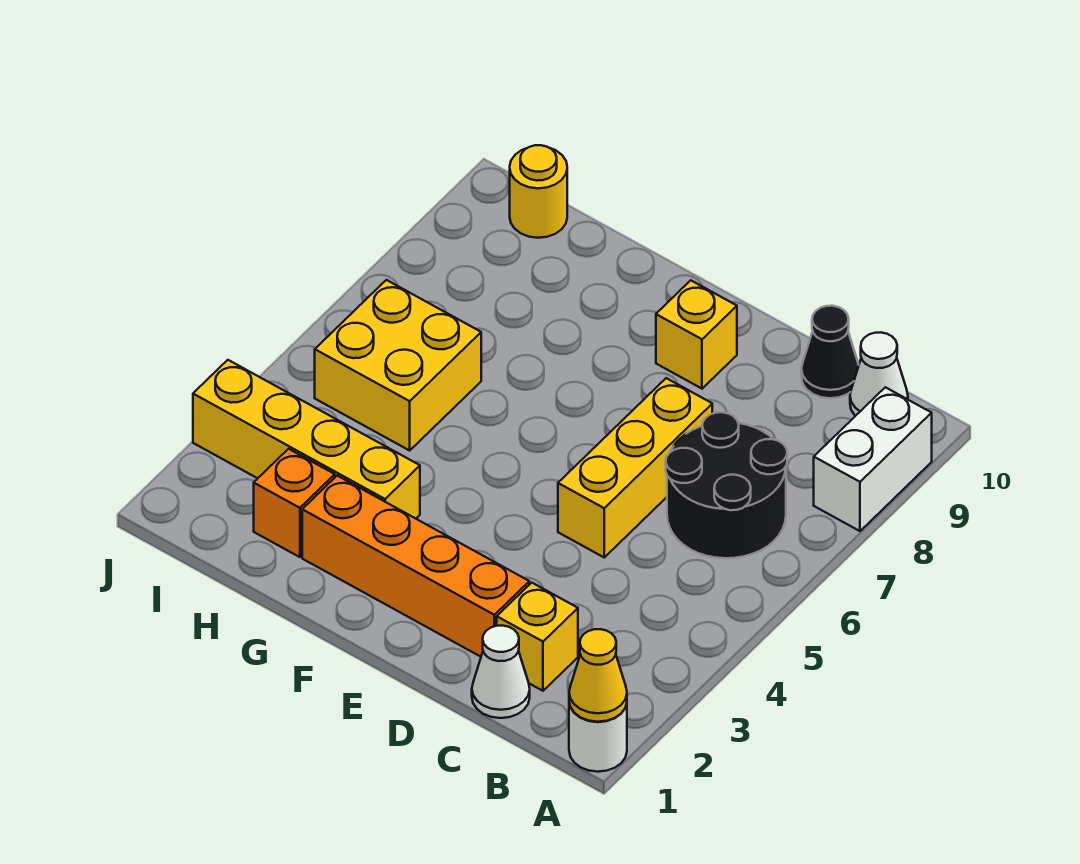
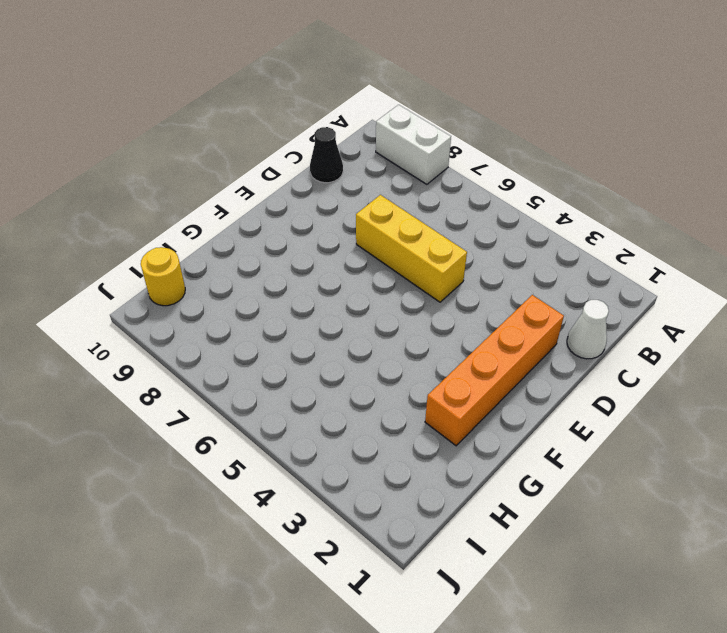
none -> white round brick A1 level 1
none -> black round brick B6:C7 level 1
none -> white cone B10 level 1

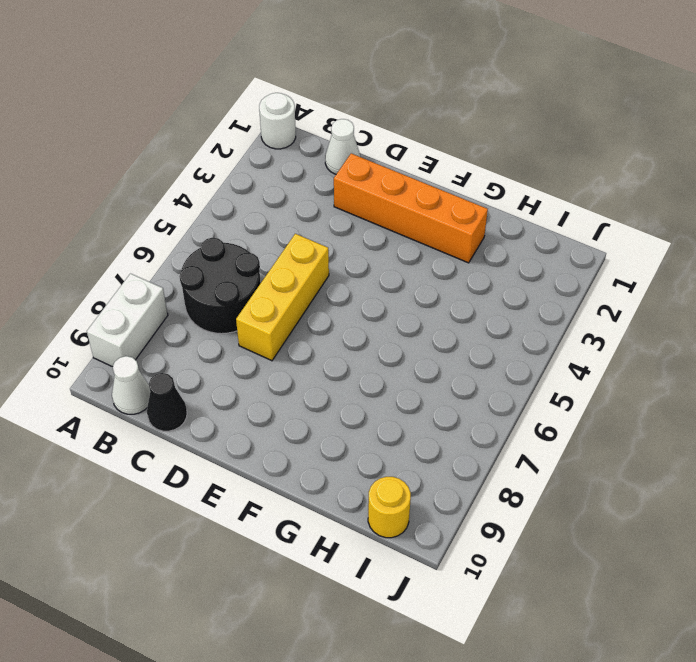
none -> yellow brick C2 level 1
none -> yellow brick E9 level 1
none -> yellow brick G3:J3 level 1

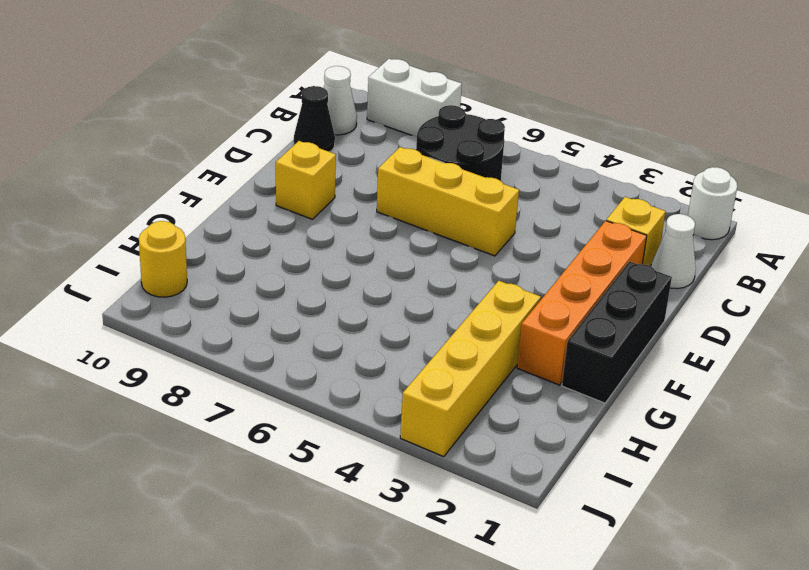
black brick E1:G1 level 1 -> none
none -> orange brick H2 level 1
none -> yellow brick H5:I6 level 1
none -> yellow cone A1 level 2

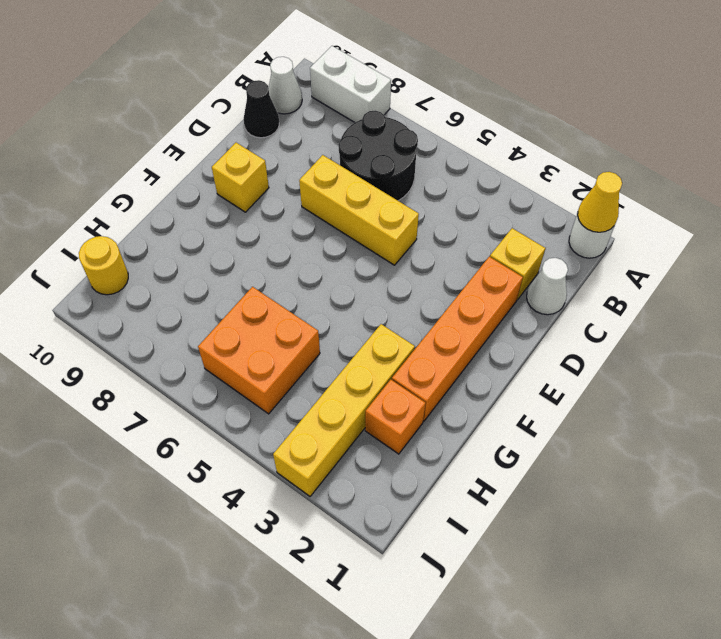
orange brick H5:I6 level 1 -> yellow brick H5:I6 level 1

